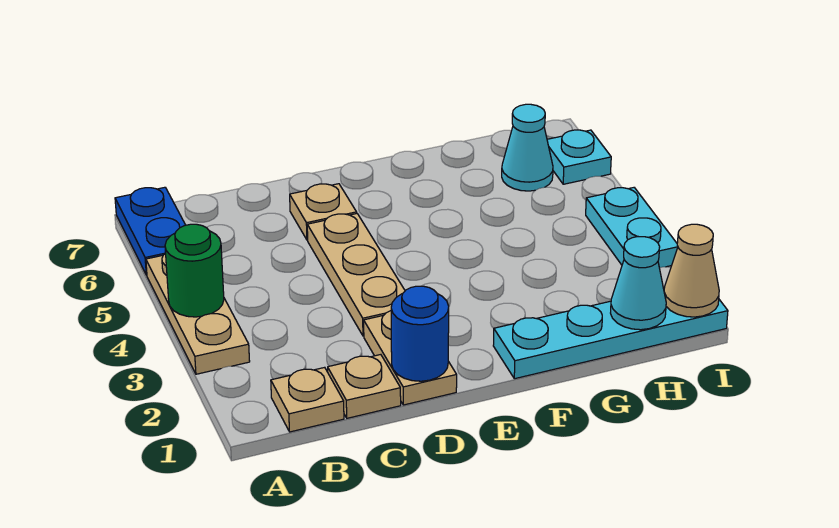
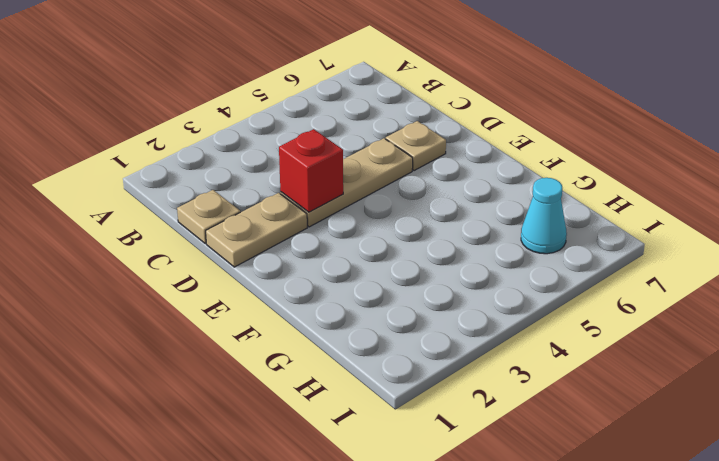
red brick D3 level 2 -> none
none -> tan plate A3:A5 level 1
none -> blue plate A6:A7 level 1
none -> tan plate B1 level 1

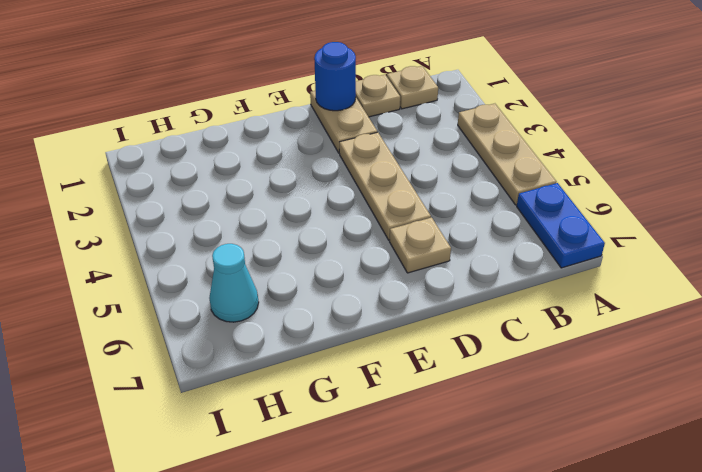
none -> cyan plate F1:I1 level 1
none -> cyan plate I3:I4 level 1
none -> cyan plate I6 level 1

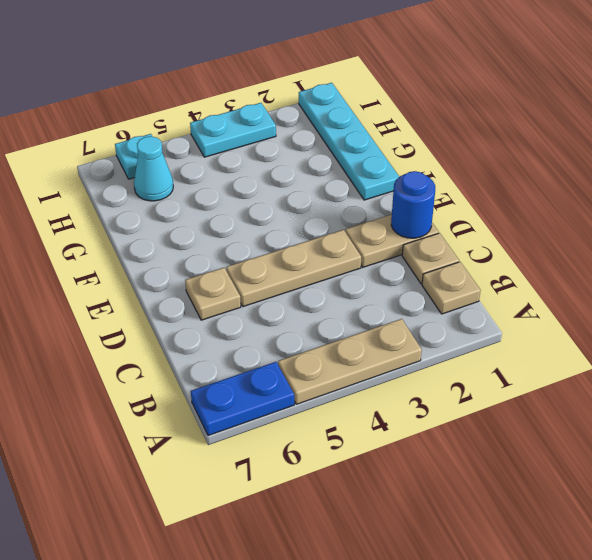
none -> green round brick A4 level 2
none -> cyan cone H1 level 2
none -> tan cone I1 level 2

